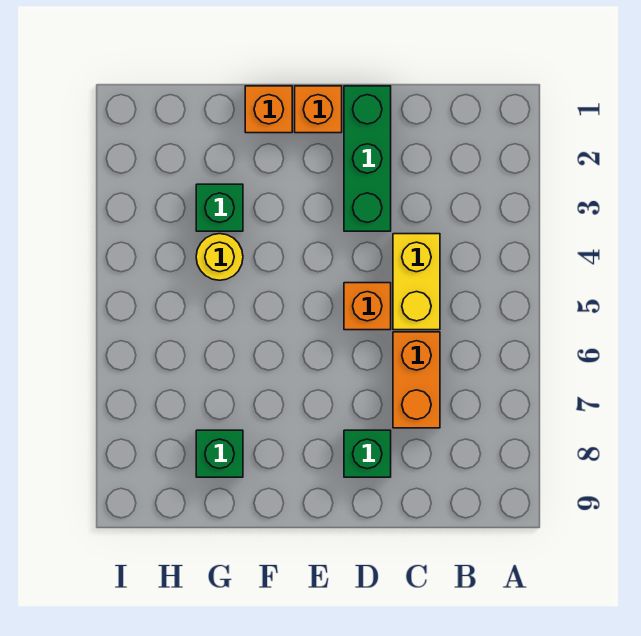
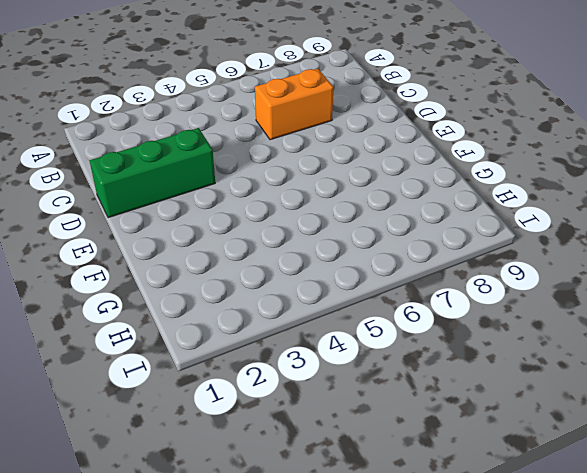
none -> yellow brick C4:C5 level 1
none -> orange brick D5 level 1

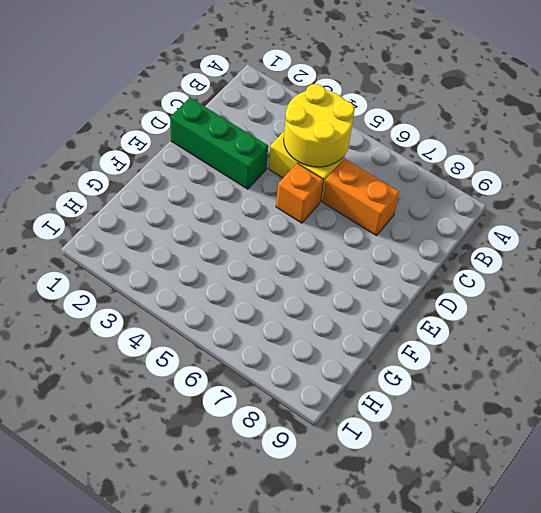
yellow round brick B4:C5 level 2 -> none
none -> green brick D8 level 1
none -> orange brick E1 level 1

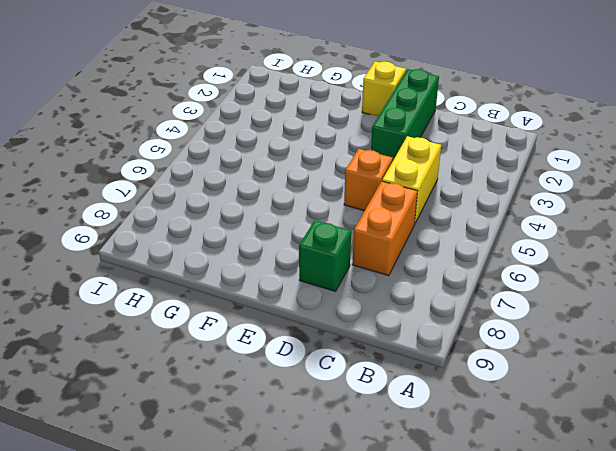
yellow brick E1 level 1 -> orange brick E1 level 1
none -> orange brick F1 level 1
none -> green brick G3 level 1

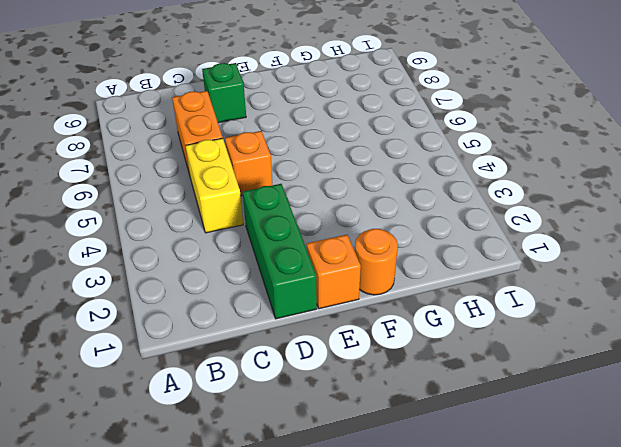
orange round brick F1 level 1 -> orange brick F1 level 1
none -> green brick G3 level 1
none -> yellow round brick G4 level 1

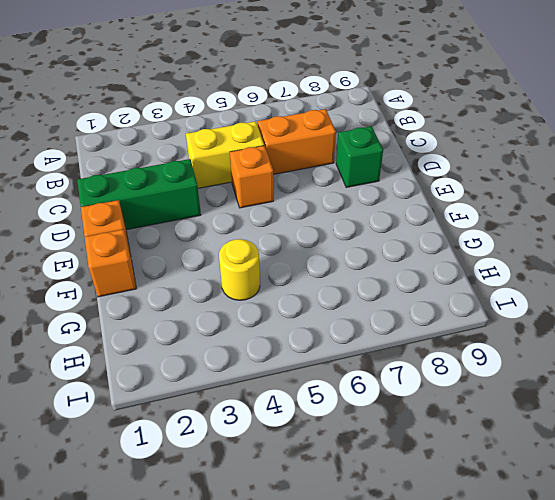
none -> green brick G3 level 1
none -> green brick G8 level 1

